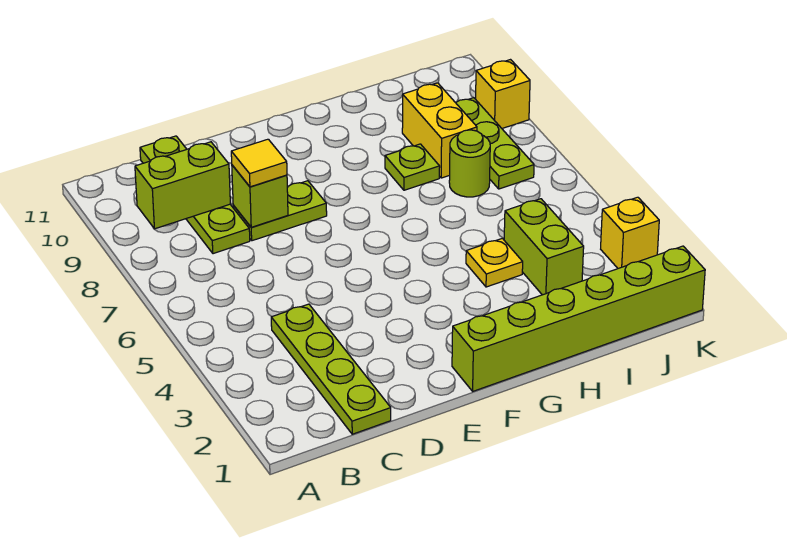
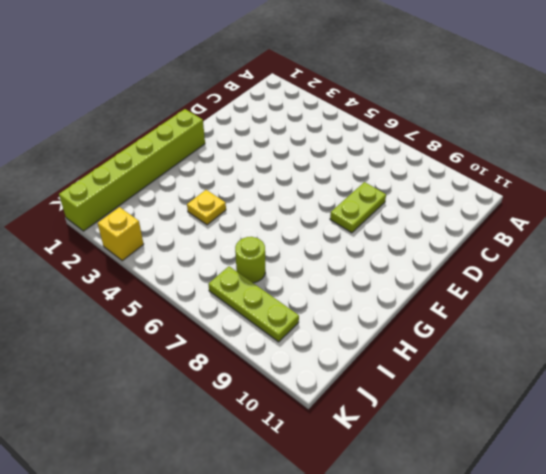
none -> lime plate C1:C4 level 1
none -> lime plate C8:C11 level 1
none -> lime plate H8 level 1

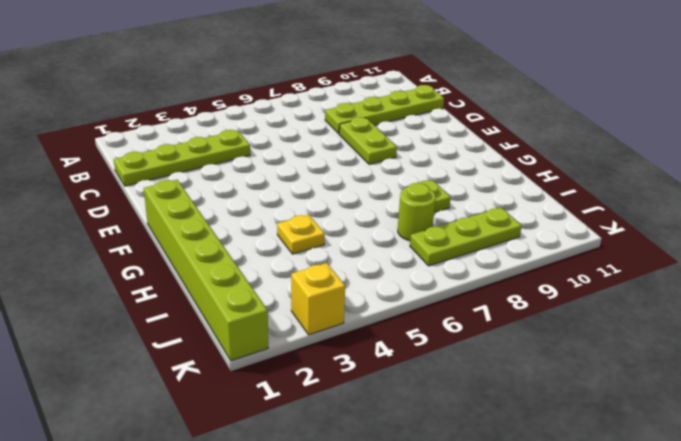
none -> lime brick I3:I4 level 1
none -> yellow brick I8:I9 level 1
none -> yellow brick K9 level 1

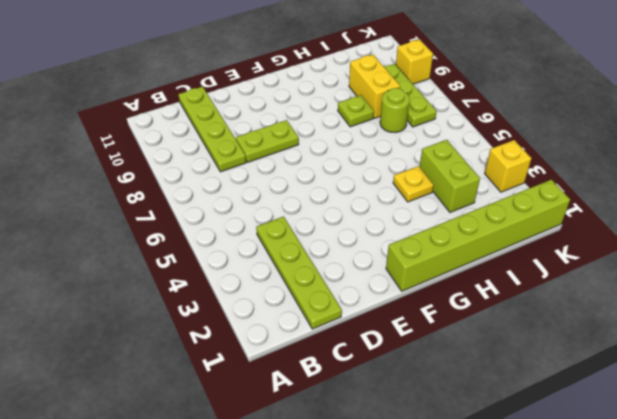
none -> lime brick B9:C9 level 2
none -> lime brick D8 level 2
none -> yellow tile D8 level 3

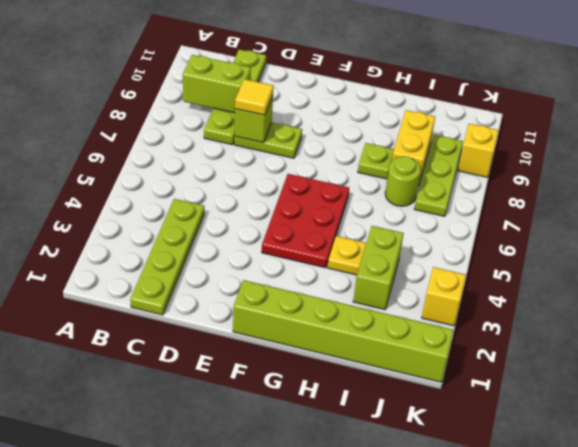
red plate F4:G6 level 1 -> none

